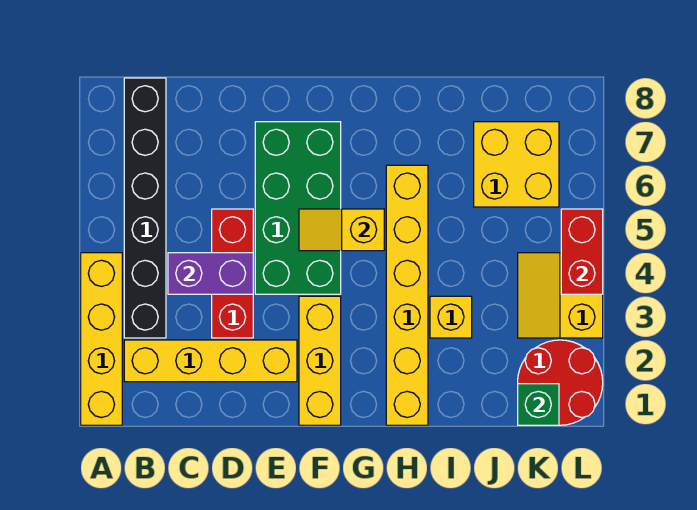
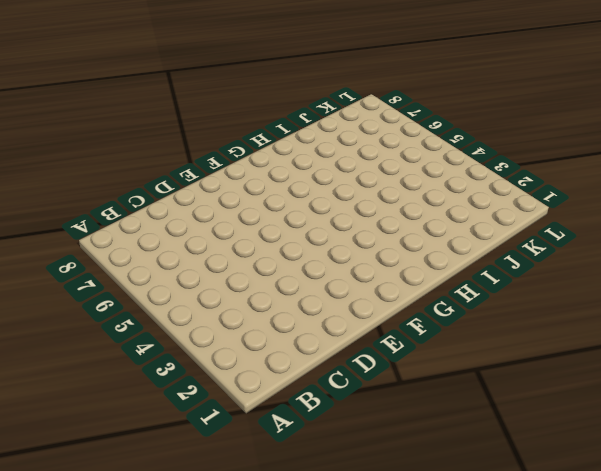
none -> yellow brick A1:A4 level 1
none -> yellow brick B2:E2 level 1
none -> black brick B3:B8 level 1

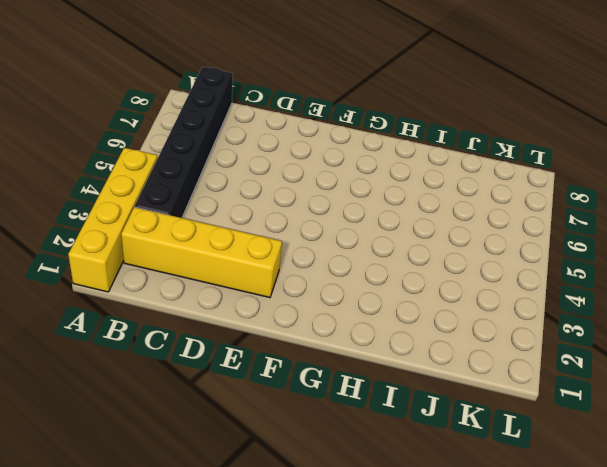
none -> red brick D3:D5 level 1
none -> green brick E4:F7 level 1
none -> yellow brick F1:F3 level 1

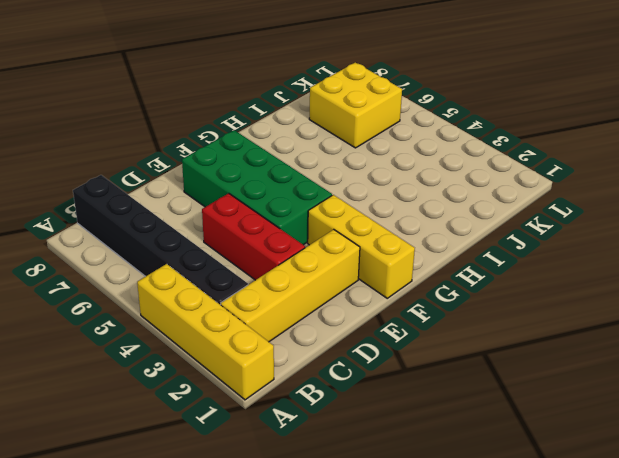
none -> yellow brick H1:H6 level 1
none -> yellow brick I3 level 1
none -> red round brick K1:L2 level 1

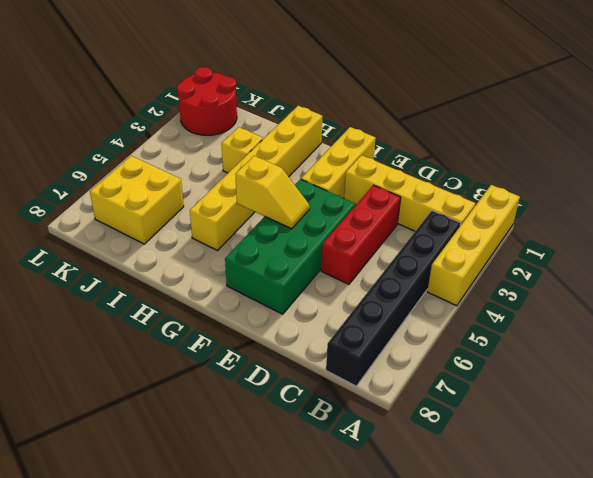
none -> yellow slope K3:L4 level 1 top L
none -> purple brick C4:D4 level 2
none -> green brick K1 level 2

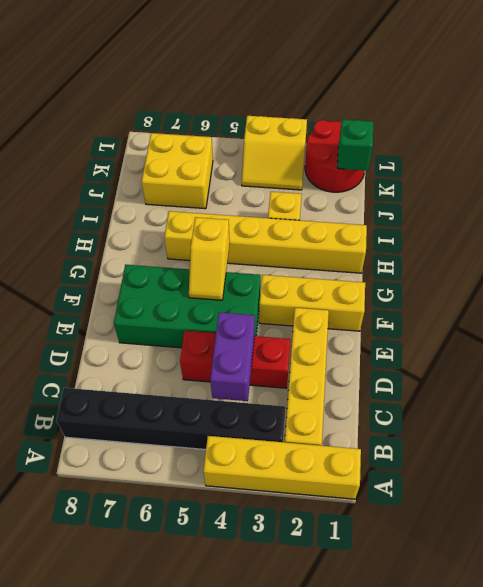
none -> red brick L4:L5 level 2

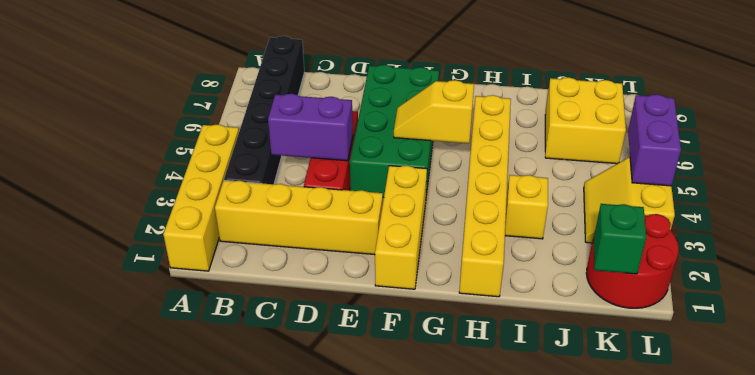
purple brick L4:L5 level 2 -> red brick L4:L5 level 2

